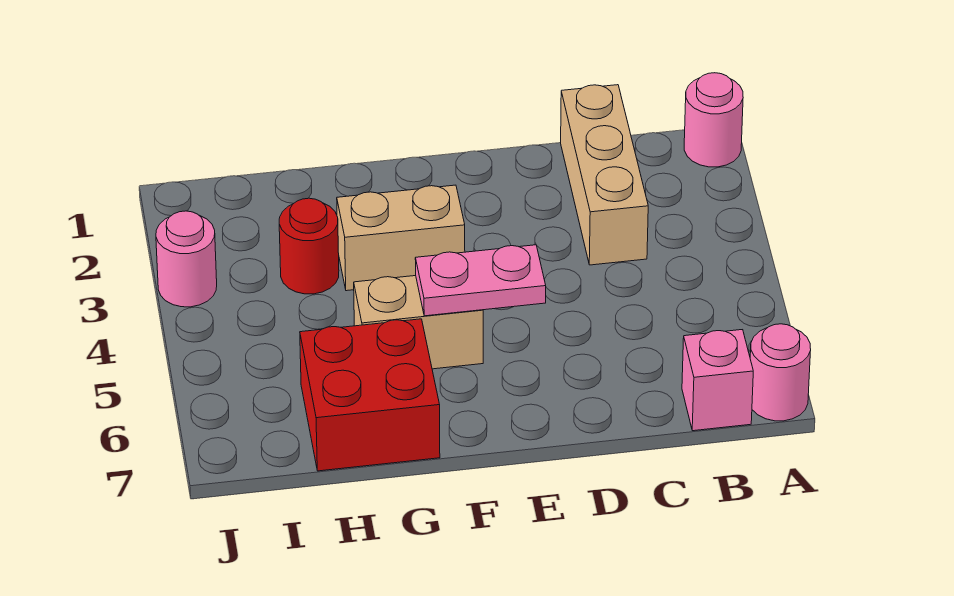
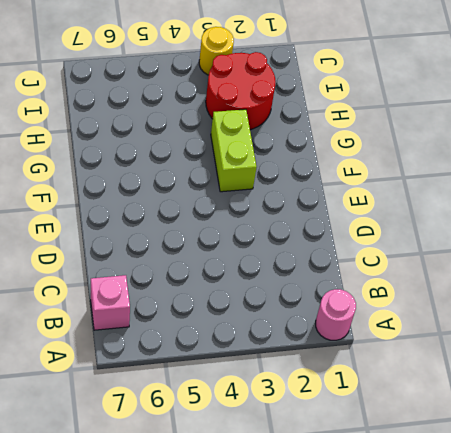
lime brick F3:G3 level 1 -> tan brick F3:G3 level 1
red round brick H2:I3 level 1 -> red round brick H3 level 1
yellow round brick J3 level 1 -> pink round brick J3 level 1
none -> pink round brick A7 level 1
none -> tan brick C1:C3 level 1

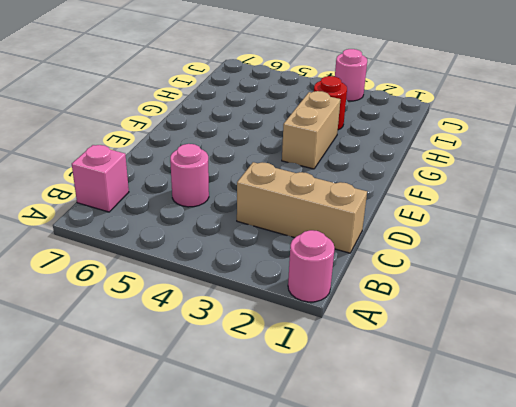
pink round brick C5 level 1 -> pink round brick A7 level 1
none -> tan brick F5:G5 level 1
none -> red brick G6:H7 level 1

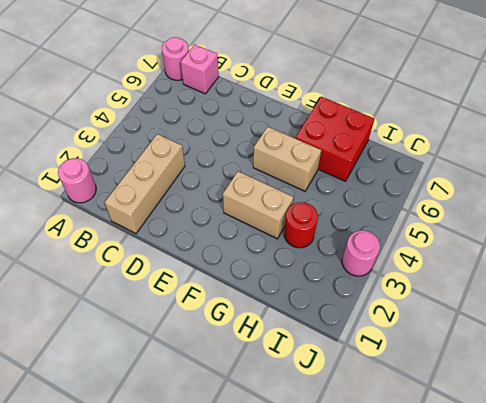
none -> pink plate E5:F5 level 2

